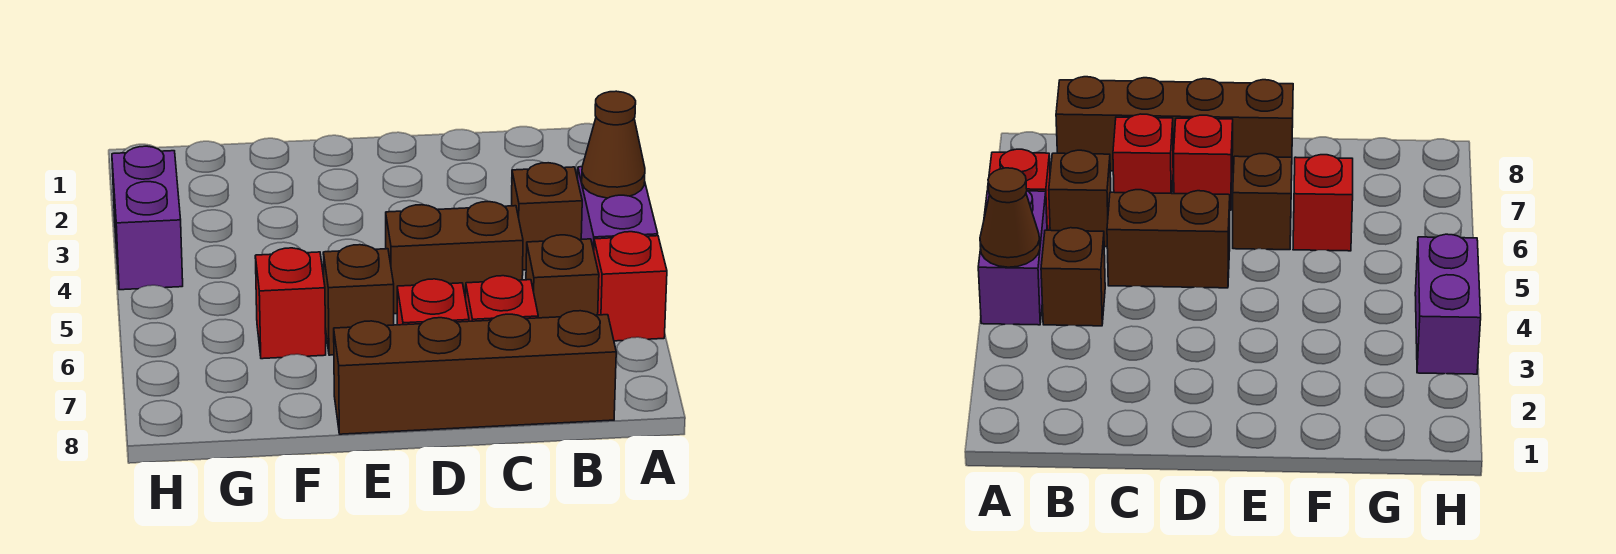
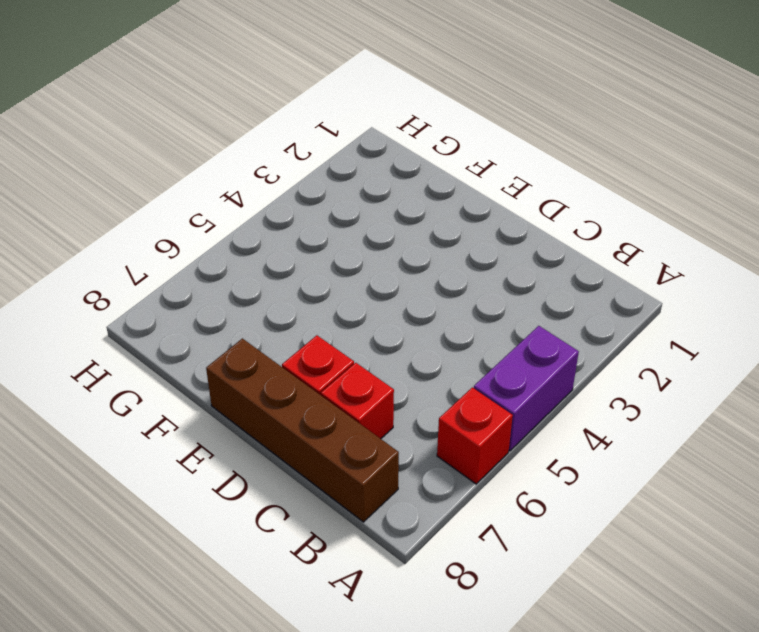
none -> brown brick B4 level 1
none -> brown brick B6 level 1
none -> brown brick C5:D5 level 1

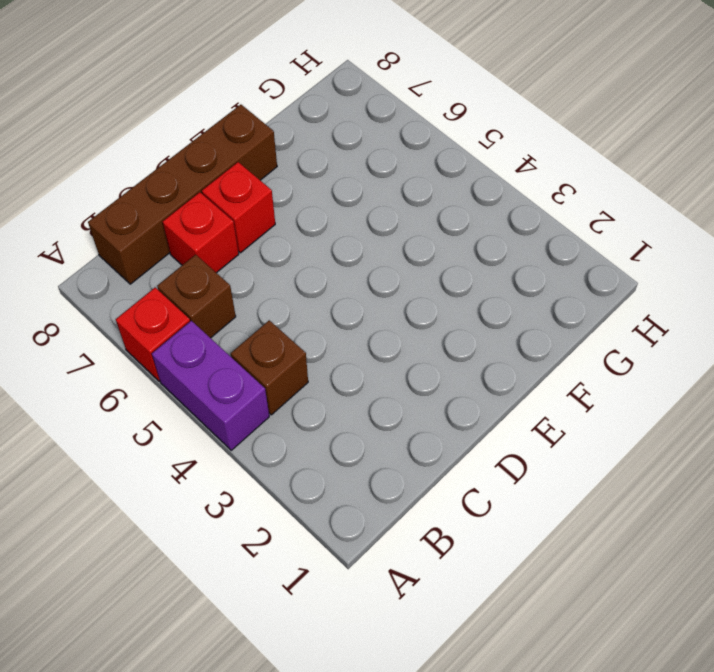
none -> brown brick C5:D5 level 1
none -> brown brick E6 level 1
none -> red brick F6 level 1

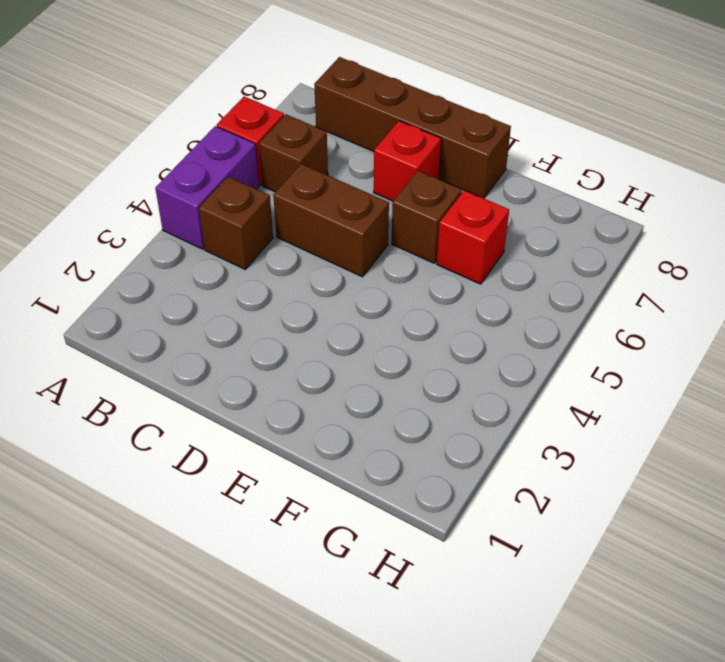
none -> red brick C7 level 1
none -> purple brick H3:H4 level 1
none -> brown cone A4 level 2

